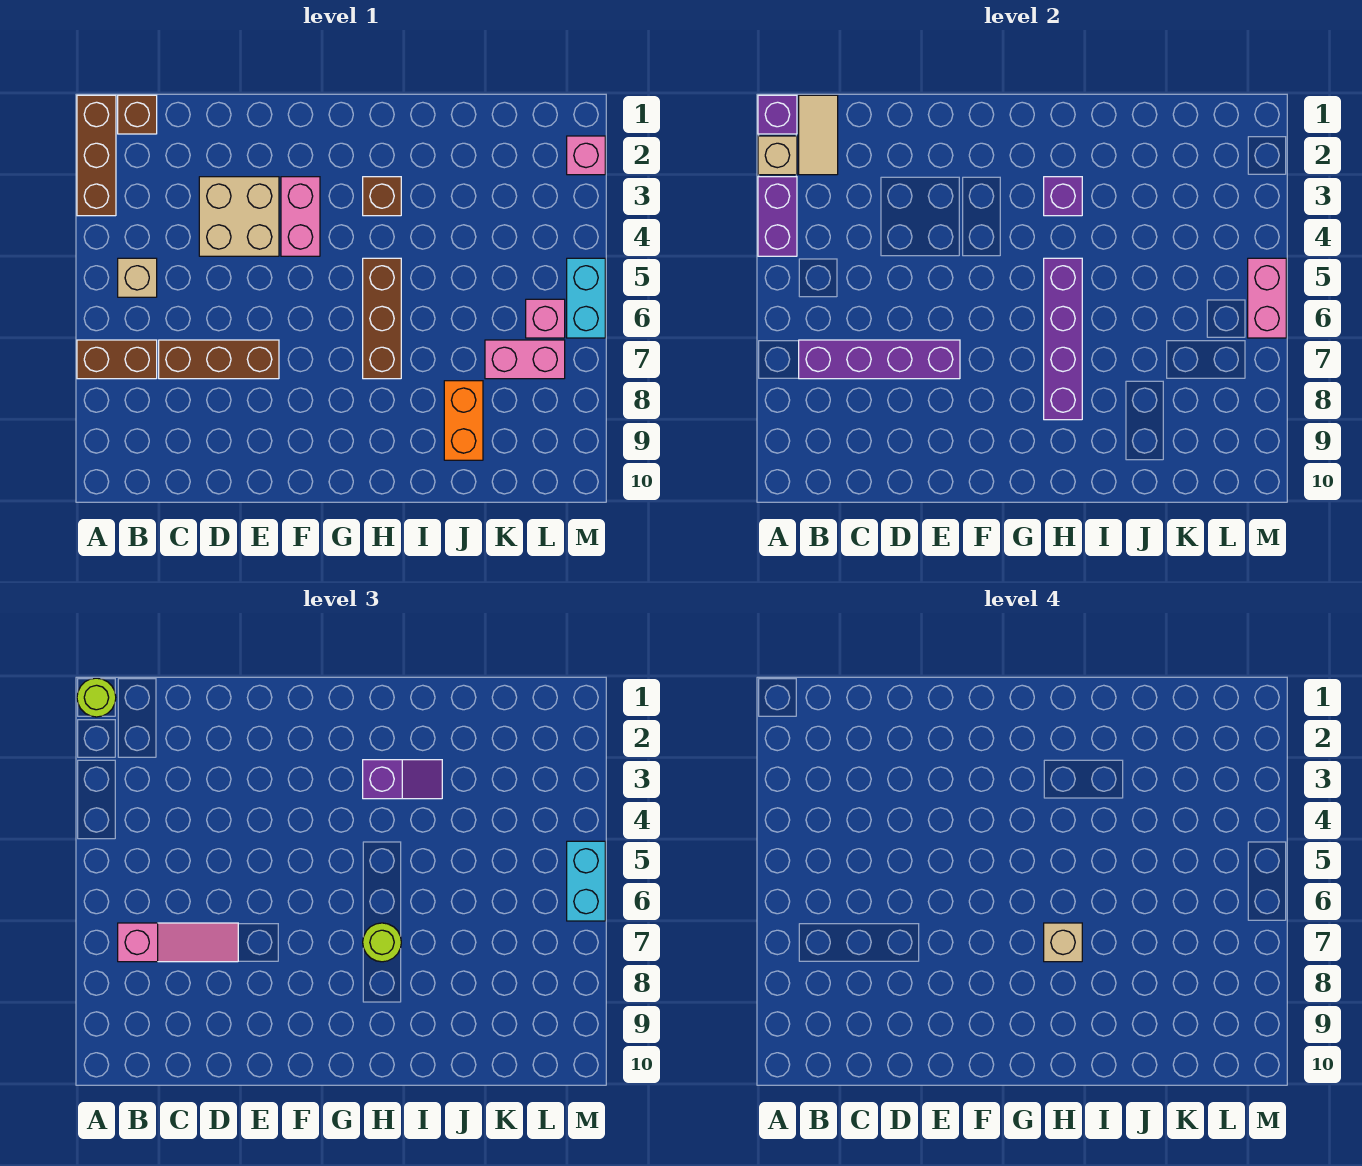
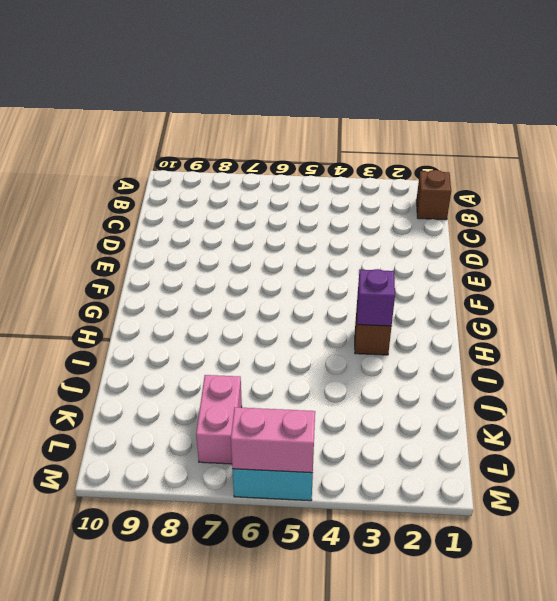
none -> brown brick A1:A3 level 1
none -> brown brick A7:B7 level 1
none -> tan brick B5 level 1

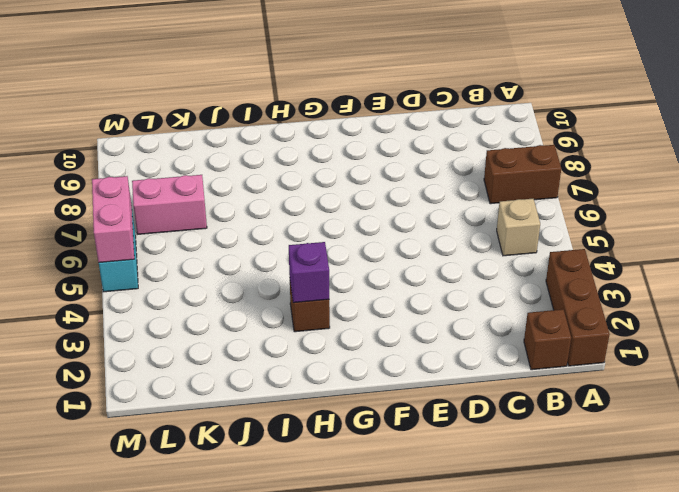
none -> brown brick C7:E7 level 1
none -> tan brick D3:E4 level 1
none -> pink brick F3:F4 level 1

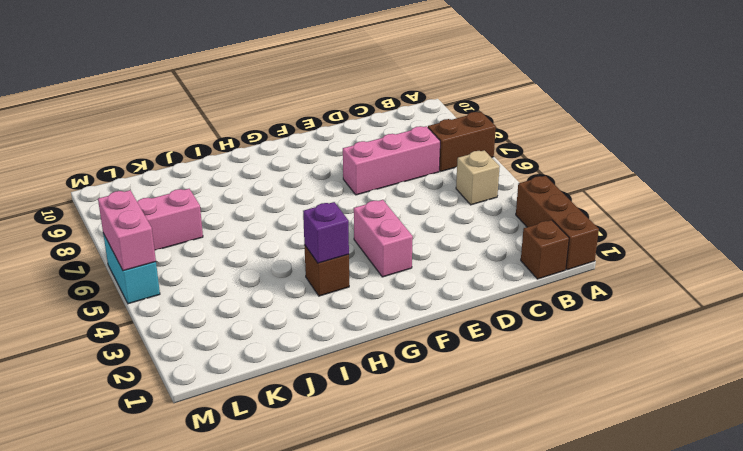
pink brick C7:E7 level 1 -> brown brick C7:E7 level 1
none -> tan brick D3:E4 level 1
none -> brown brick H5:H7 level 1
none -> orange brick J8:J9 level 1

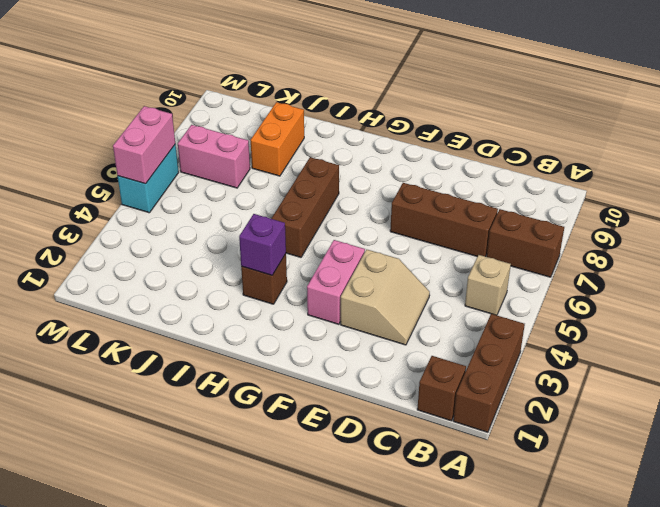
tan slope D3:E4 level 1 top E -> tan brick D3:E4 level 1
none -> pink brick L6 level 1
none -> pink brick M2 level 1
none -> purple brick A1 level 2

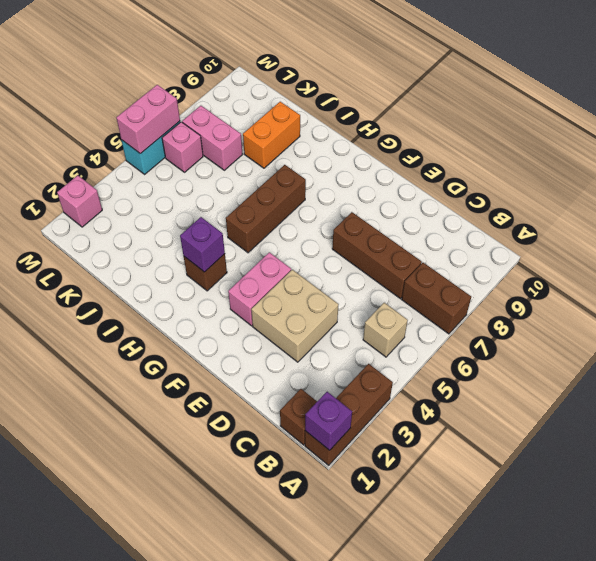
none -> tan brick A2 level 2
none -> purple brick A3:A4 level 2
none -> tan tile B1:B2 level 2

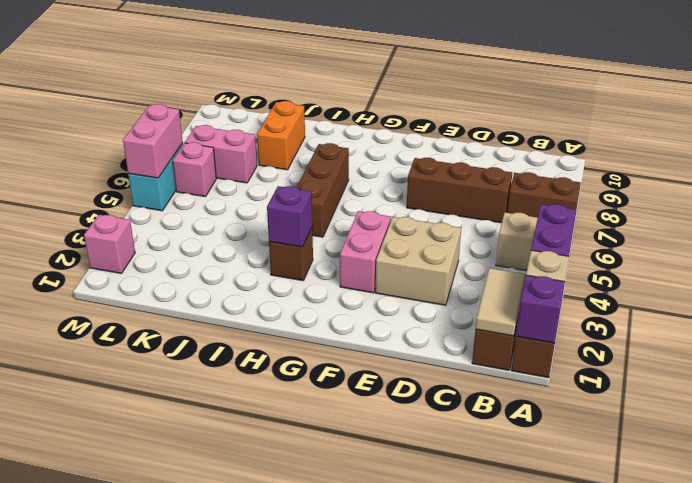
none -> purple brick B7:E7 level 2
none -> purple brick H5:H8 level 2
none -> lime round brick A1 level 3

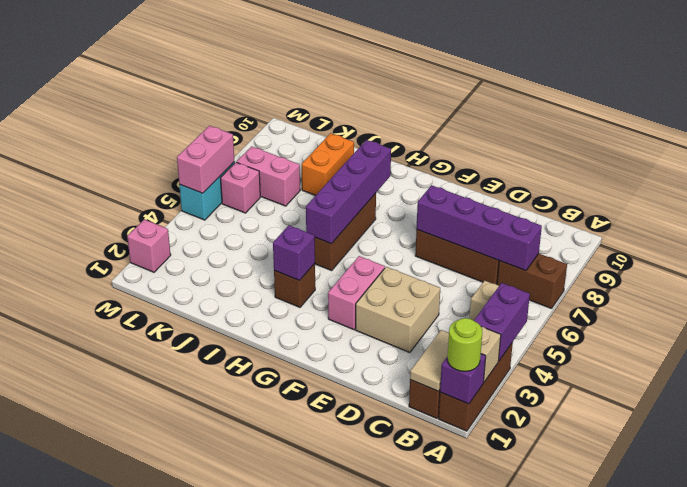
none -> pink slope B7:D7 level 3 top B
none -> purple slope H3:I3 level 3 top H
none -> lime round brick H7 level 3

